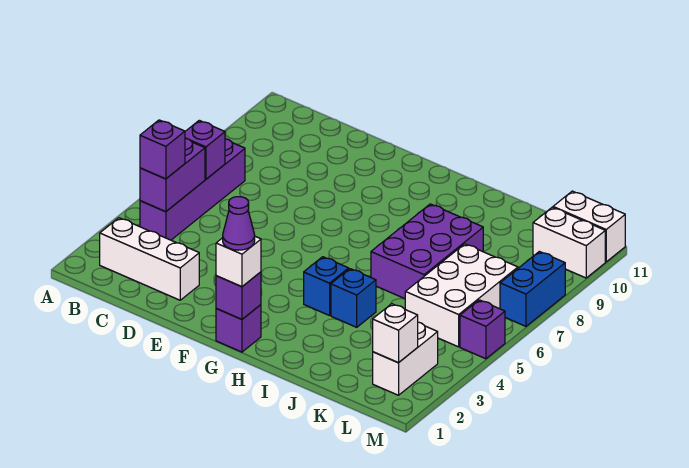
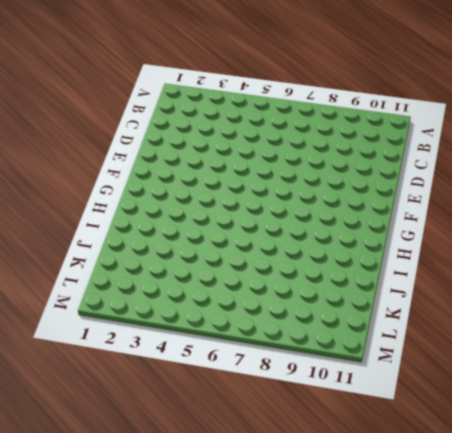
none -> white brick B2:D2 level 1
none -> purple brick B4:B7 level 1
none -> purple brick G1 level 1

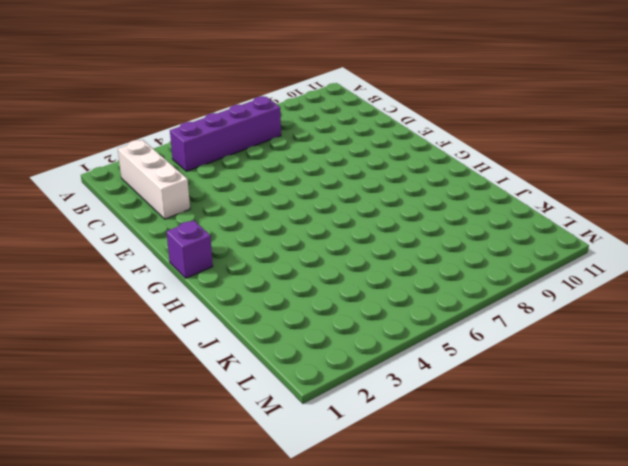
none -> blue brick H4 level 1
none -> blue brick I4 level 1
none -> purple brick I6:J8 level 1

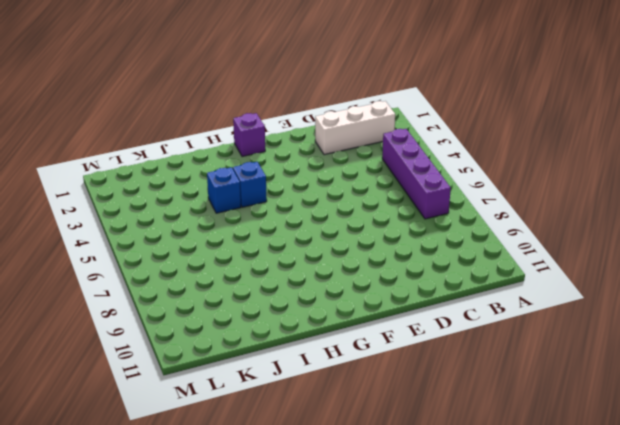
none -> purple brick I6:J8 level 1
none -> white brick K5:L7 level 1
none -> white brick L2:L3 level 1

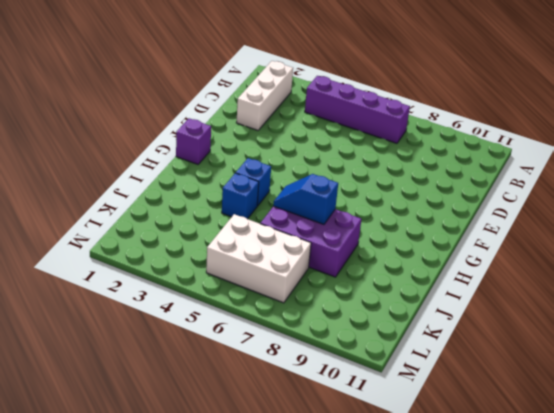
blue slope I6:I7 level 2 top 7 -> none
none -> white brick L2:L3 level 1
none -> white brick L10:M10 level 1
none -> white brick L11:M11 level 1

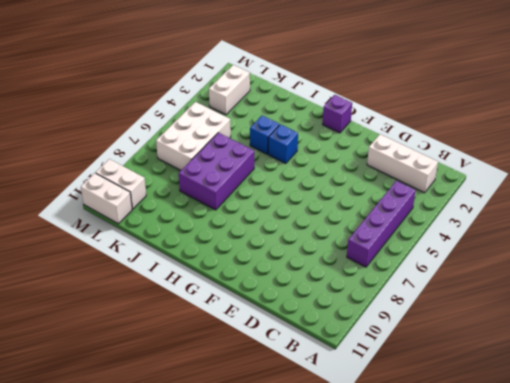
none -> purple brick M5 level 1
none -> blue brick M7:M8 level 1
none -> purple brick B4:B5 level 2

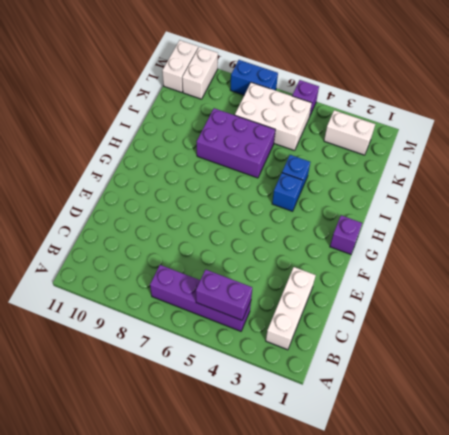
none -> purple brick B6 level 2
none -> purple brick G1 level 2
none -> white brick L2 level 2

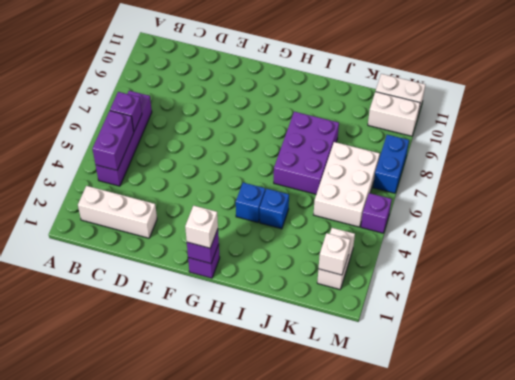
none -> purple brick B4 level 3
none -> purple cone G1 level 4

